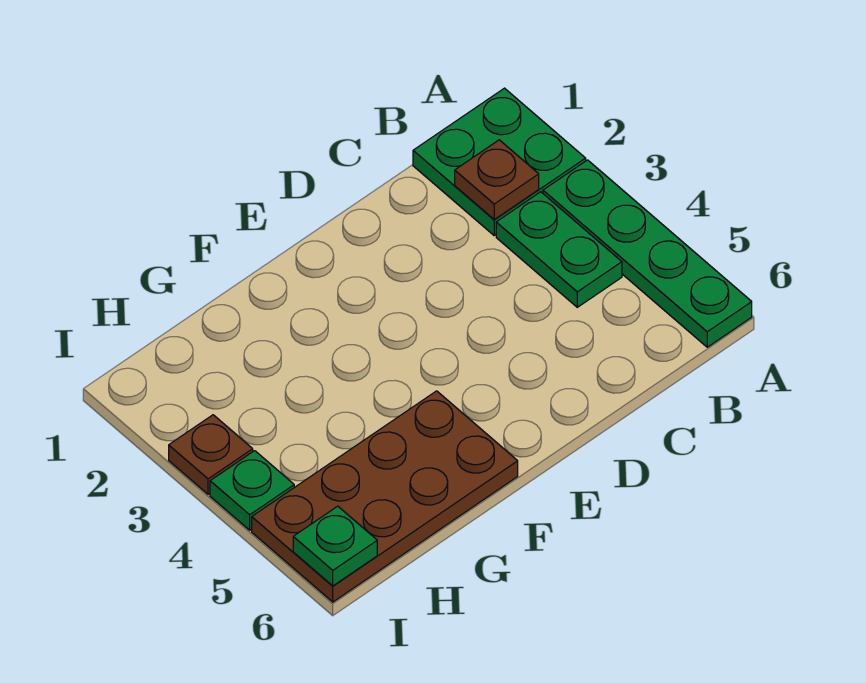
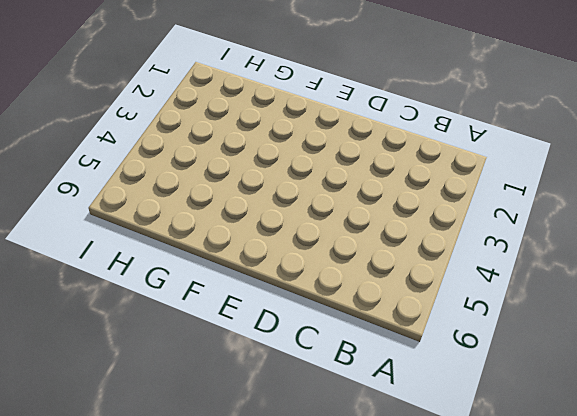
none -> green plate A1:B2 level 1
none -> green plate A3:A6 level 1

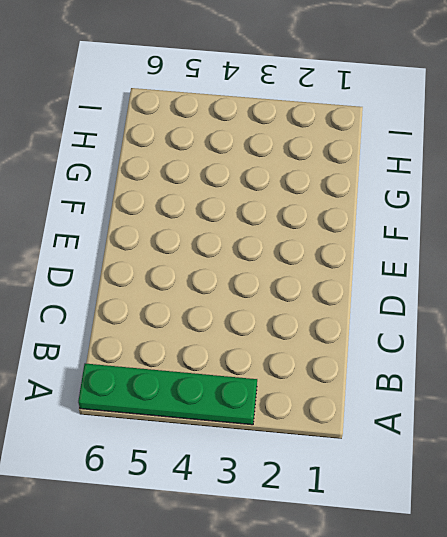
none -> green plate A1:B2 level 1
none -> green plate B3:B4 level 1

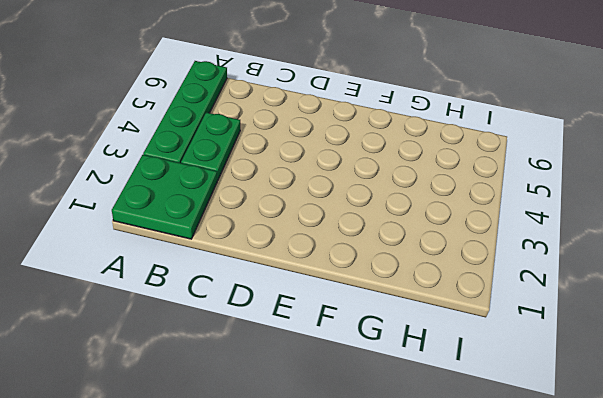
none -> brown plate F5:I6 level 1
none -> brown plate I3 level 1

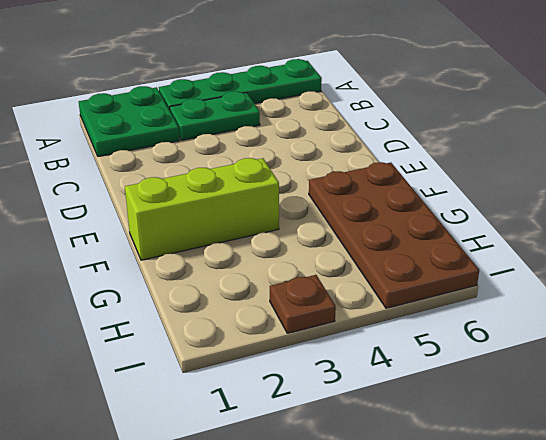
lime brick F1:F3 level 1 -> none
none -> green plate I4 level 1
none -> brown plate B2 level 2

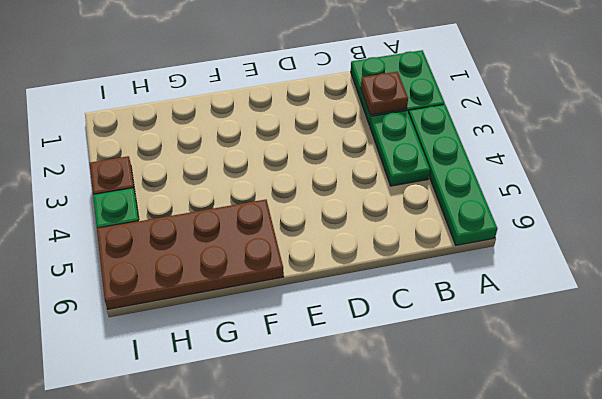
none -> green plate I6 level 2

